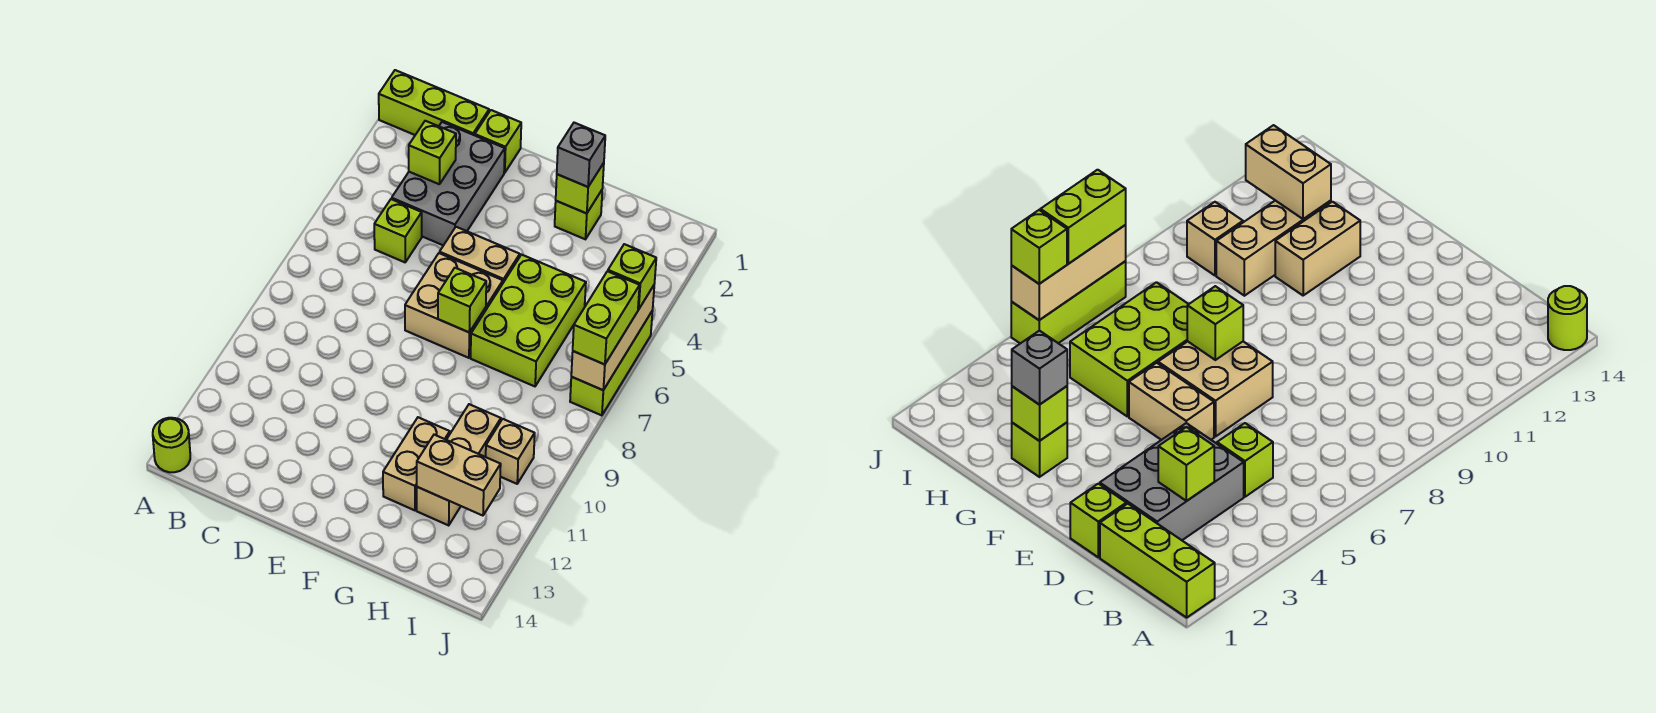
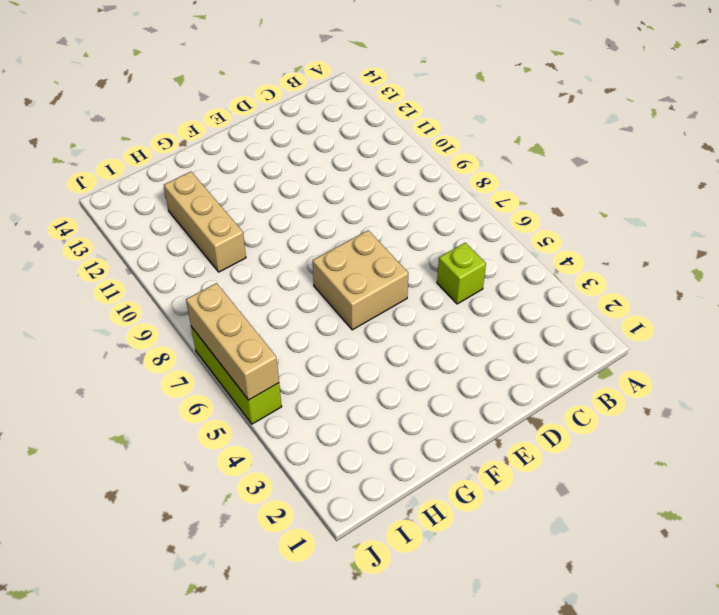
none -> lime brick A1:C1 level 1
none -> lime round brick A14 level 1
none -> grey brick C2:D4 level 1

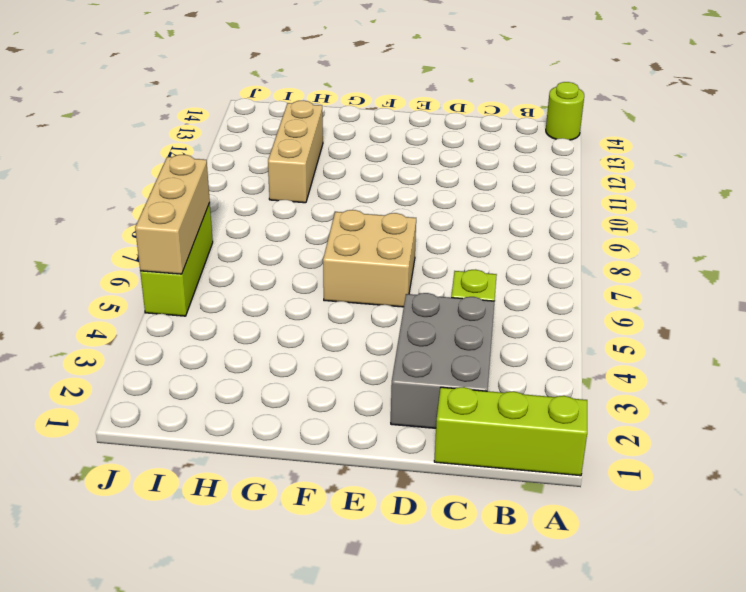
none -> lime brick D1 level 1
none -> tan brick E5:F5 level 1
none -> lime brick G2 level 1

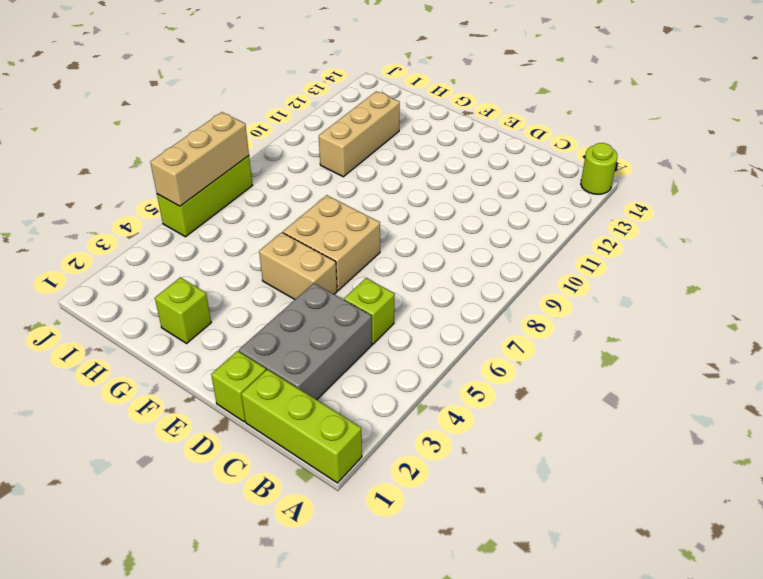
none -> lime brick G5:H7 level 1
none -> tan brick G11:G12 level 1
none -> tan brick I10 level 1

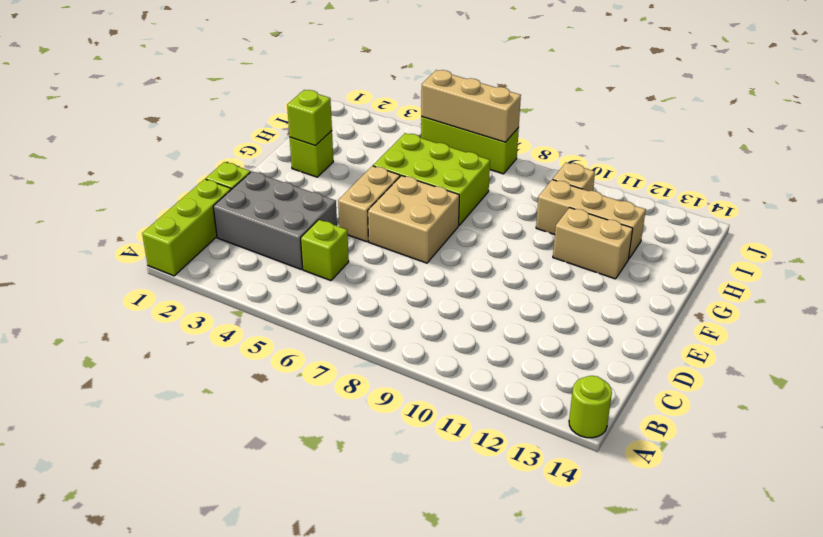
none -> lime brick C3 level 2
none -> lime brick F7 level 2
none -> tan brick H12:I12 level 2

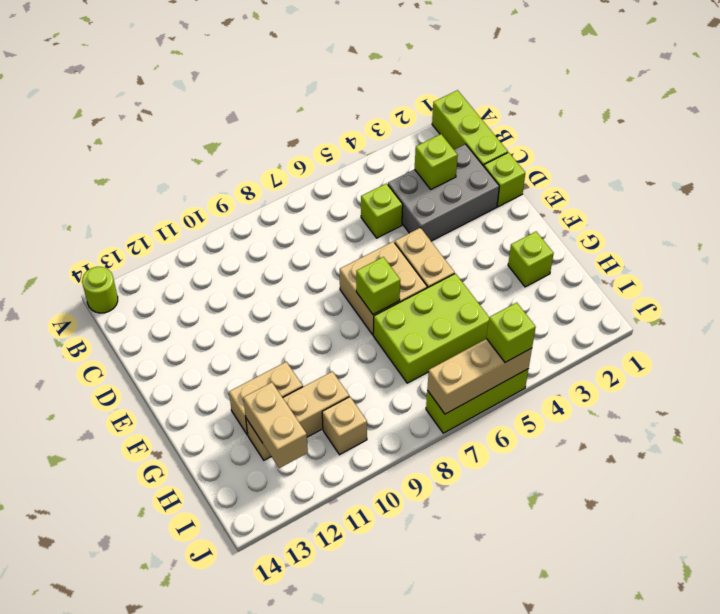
none -> lime brick G2 level 2
none -> grey brick G2 level 3
none -> lime brick J6:J7 level 3

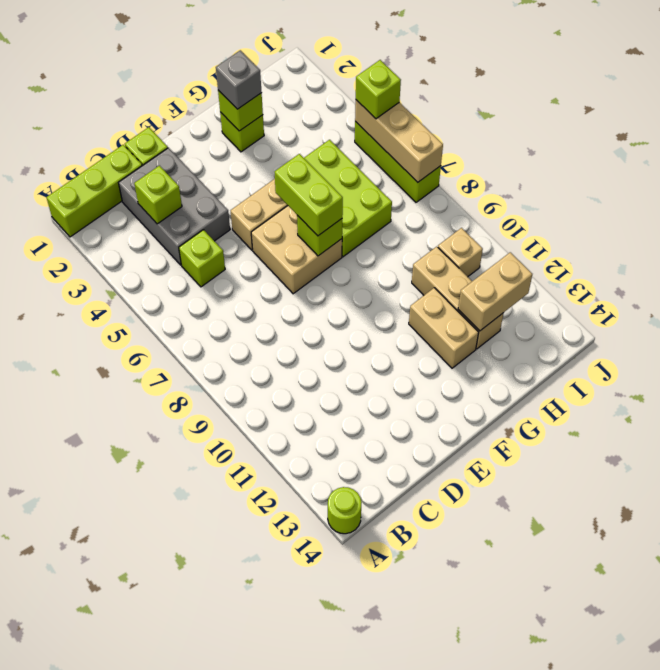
lime brick F6:F7 level 3 -> lime brick J6:J7 level 3

